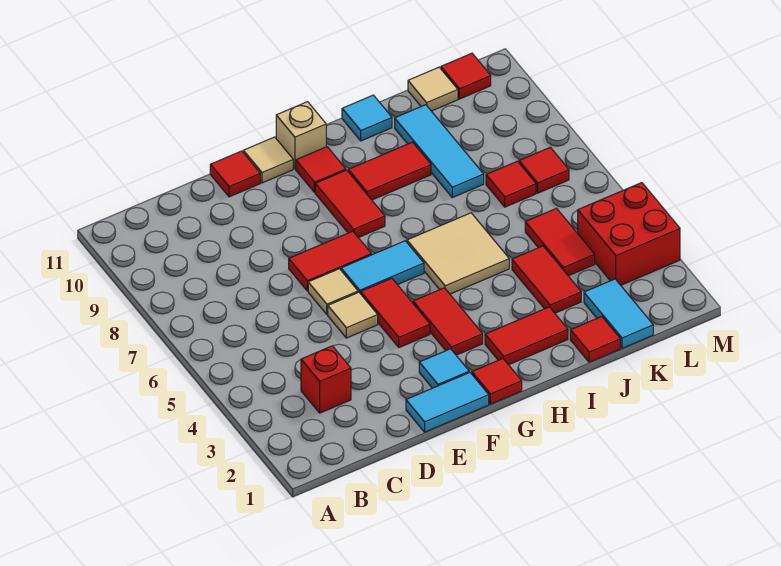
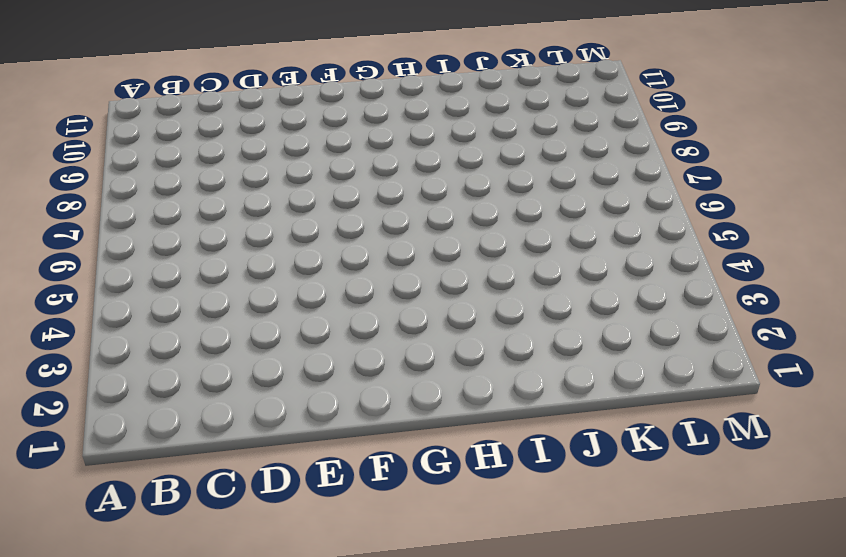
none -> red brick C3 level 1
none -> cyan tile E1:F1 level 1
none -> tan tile E5 level 1

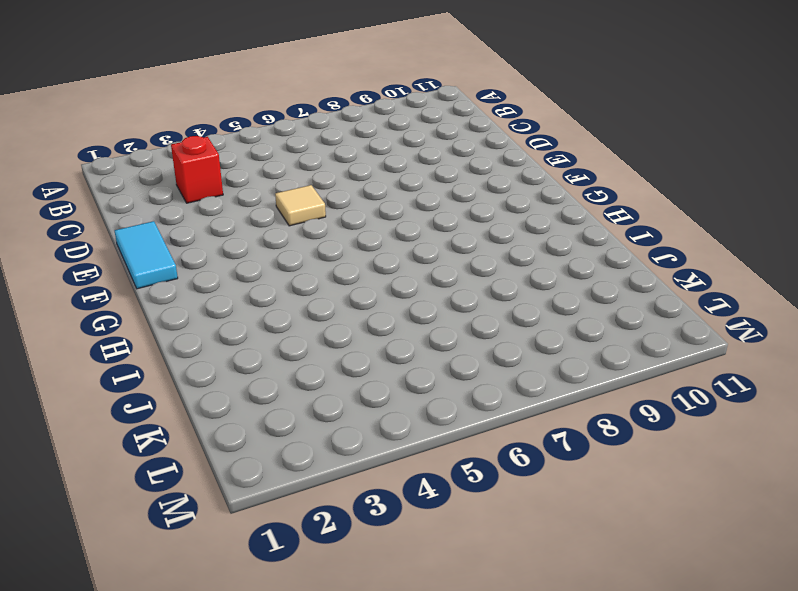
none -> tan tile E6 level 1
none -> red tile E7:F7 level 1
none -> red tile E11 level 1

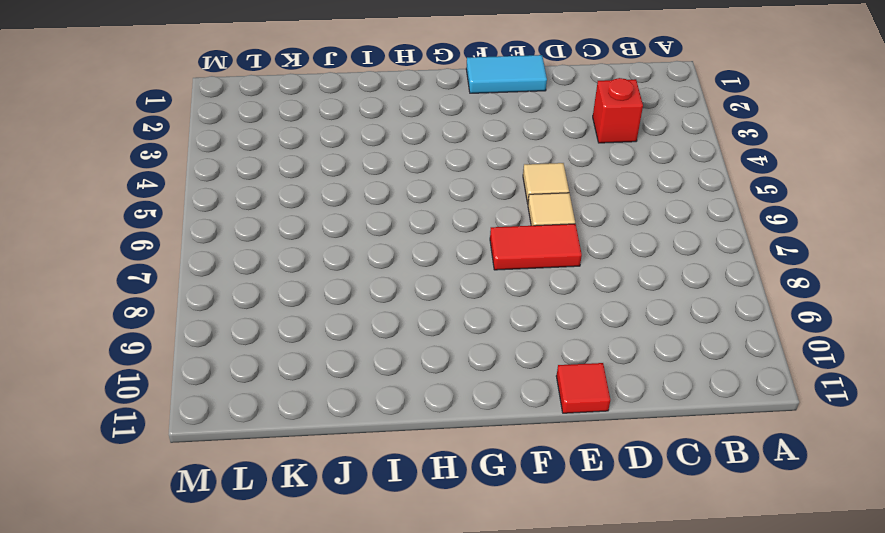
none -> cyan tile F2 level 1
none -> red tile F4:F5 level 1
none -> cyan tile F6:G6 level 1

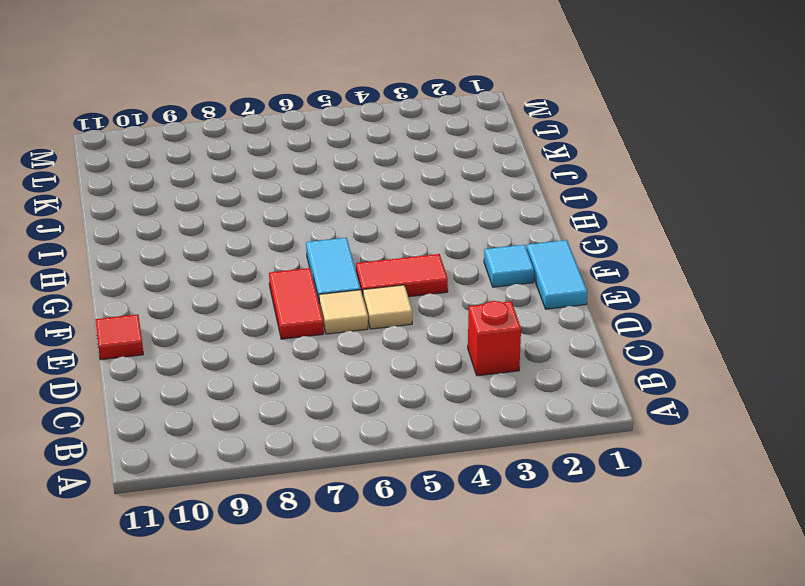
none -> tan tile F11 level 1
none -> red tile G1 level 1
none -> red tile G3:G4 level 1

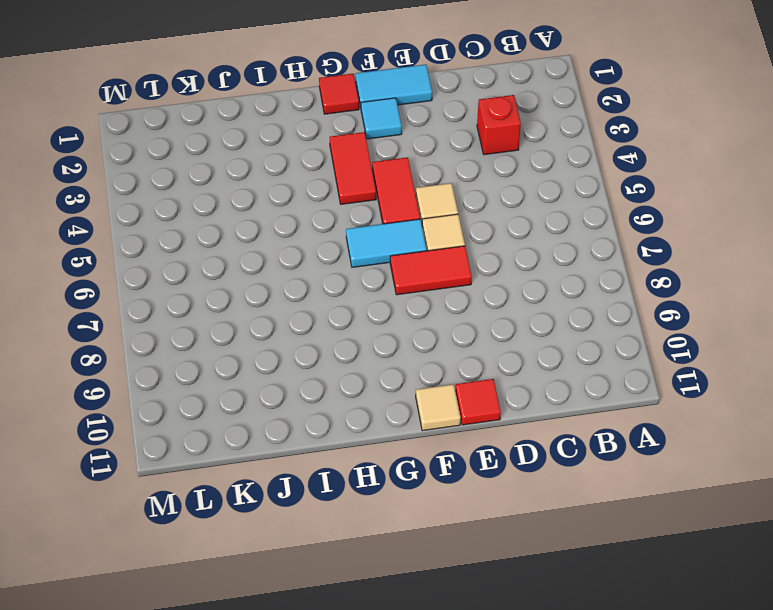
none -> red tile G8:G9 level 1
none -> red tile G10 level 1
none -> tan brick G11 level 1

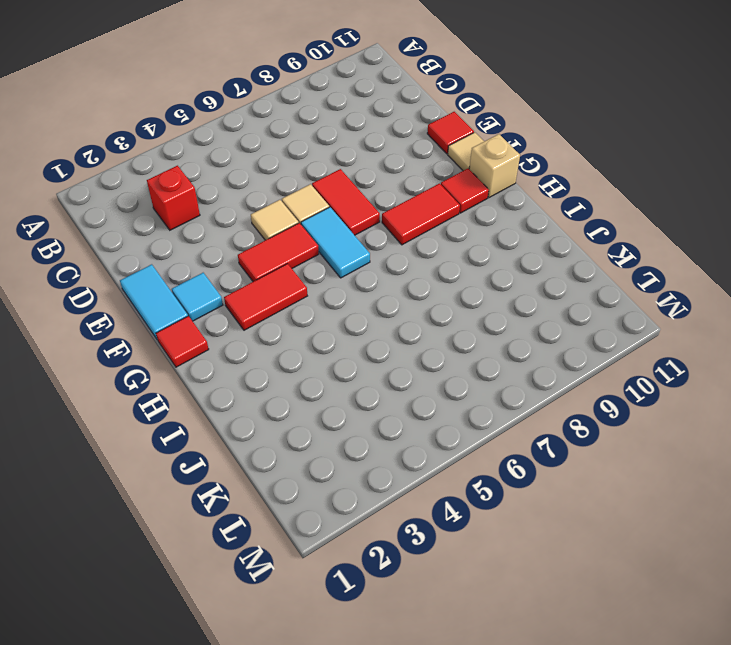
none -> red tile H2:I2 level 1
none -> tan tile H5:I6 level 1
none -> red tile H9:I9 level 1

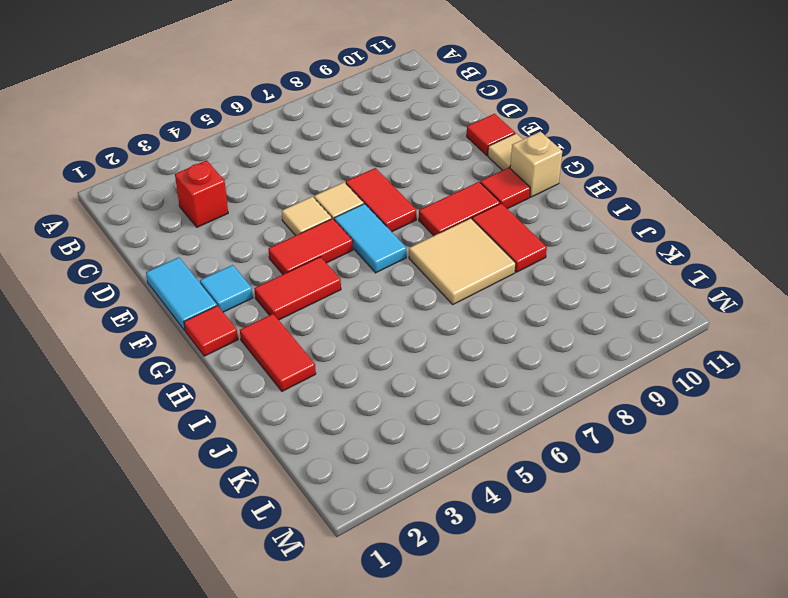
tan tile H7:I8 level 1 -> tan tile H5:I6 level 1
none -> cyan tile I11 level 1
none -> red tile J1 level 1
none -> red tile J3:J4 level 1

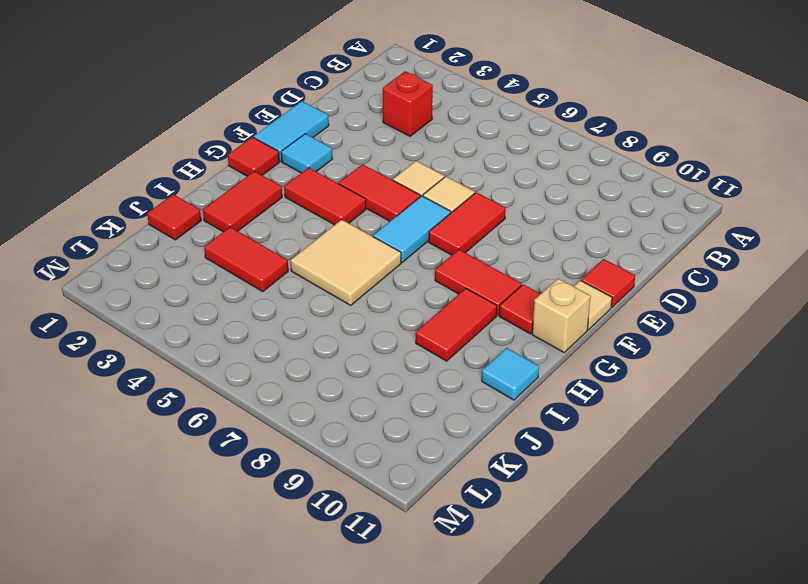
none -> cyan tile J8:J10 level 1
none -> cyan tile K1:K2 level 1
none -> red tile K4:K5 level 1

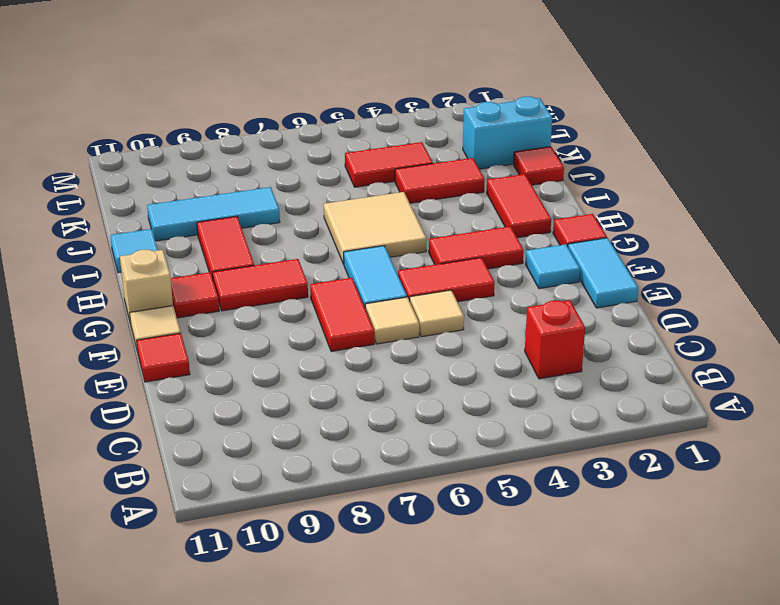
cyan brick K1:K2 level 1 -> cyan tile K1:K2 level 1
none -> red tile K7 level 1
none -> tan tile K11 level 1
none -> red brick L3:M4 level 1

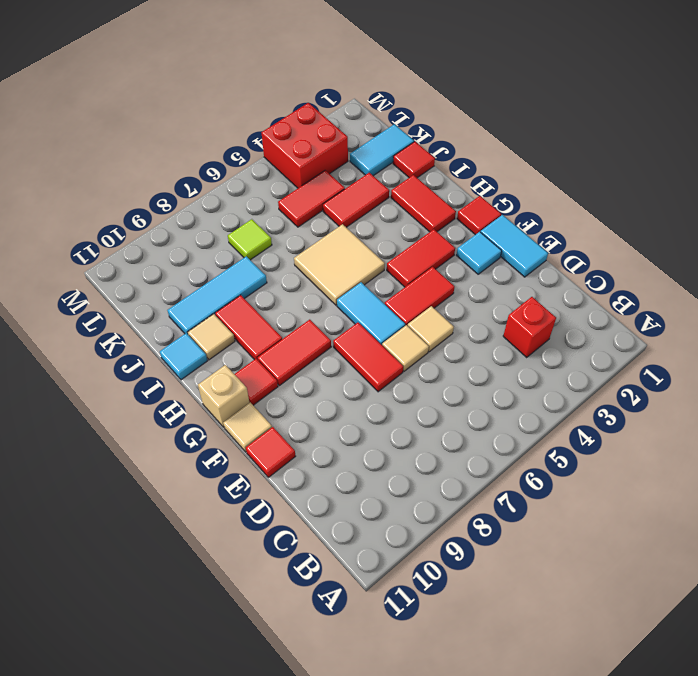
tan tile I10 level 1 -> tan tile K11 level 1
lime tile K7 level 1 -> red tile K7 level 1
none -> red tile L7 level 1
none -> red tile L11 level 1

